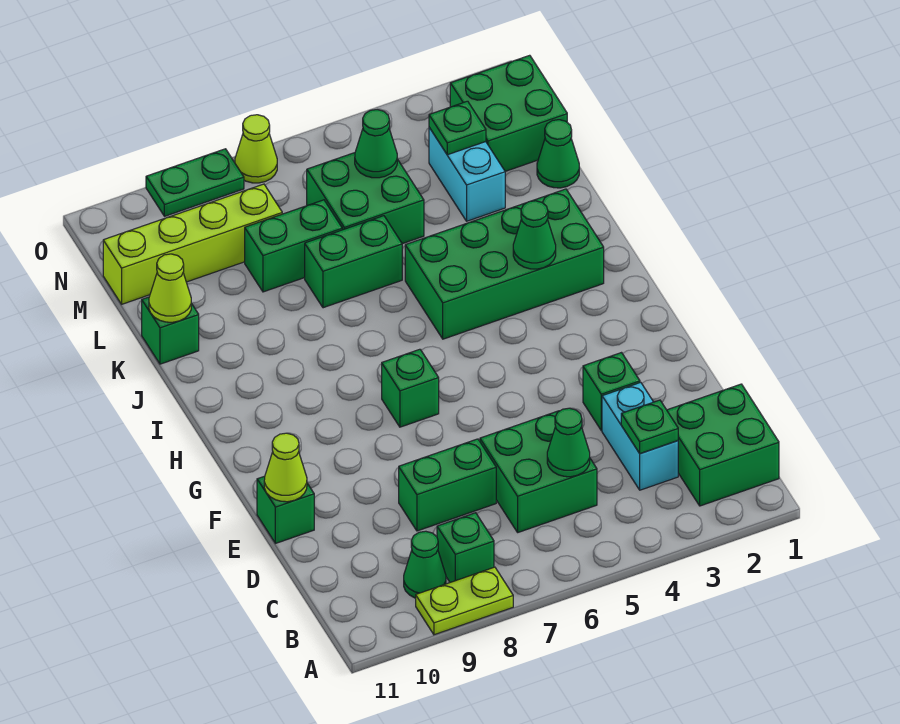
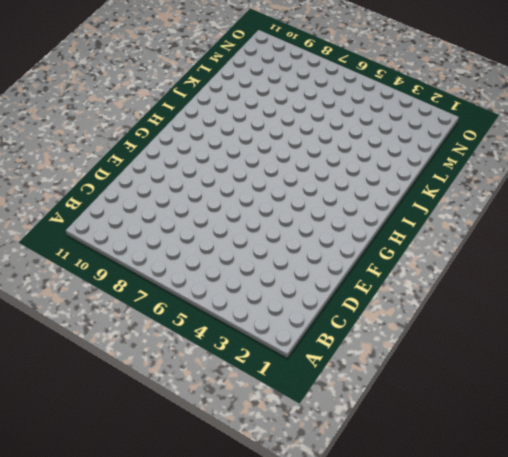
none -> lime plate A8:A9 level 1
none -> green brick B1:C2 level 1
none -> green brick B8 level 1

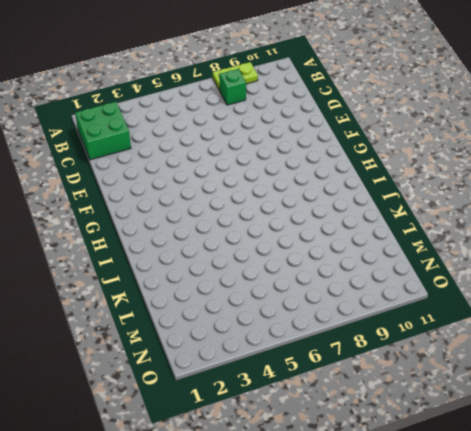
none -> green cone B9 level 1
none -> cyan brick C3:D3 level 1
none -> green brick C5:D6 level 1

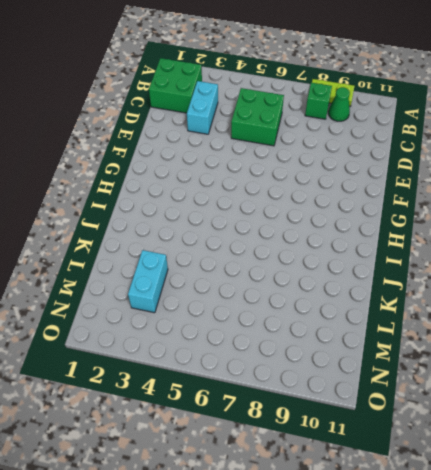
none -> green brick D7:D8 level 1
none -> green brick E3 level 1
none -> green brick E11 level 1

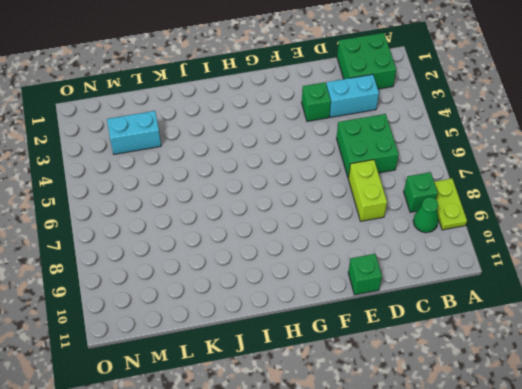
lime brick D7:D8 level 1 -> green brick D7:D8 level 1
none -> green brick G7 level 1
none -> green brick I2:J5 level 1
none -> green brick K6:K7 level 1

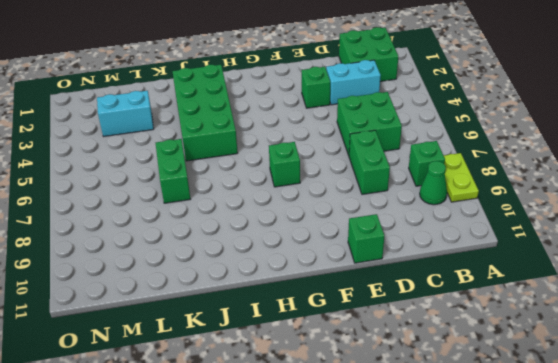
none -> green brick K11 level 1
none -> green cone L1 level 1
none -> green brick L5:M6 level 1

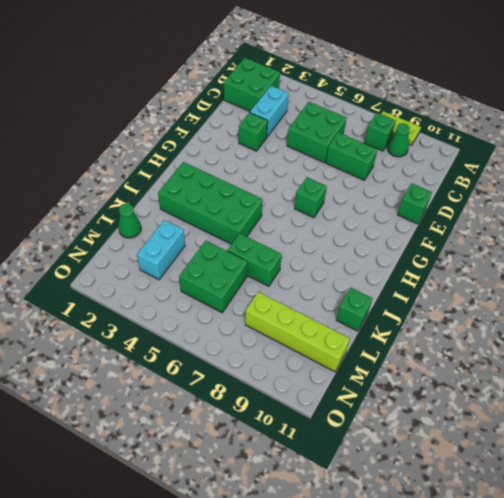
none -> green brick L7:L8 level 1
none -> green brick M1:N2 level 1
none -> lime cone O7 level 1

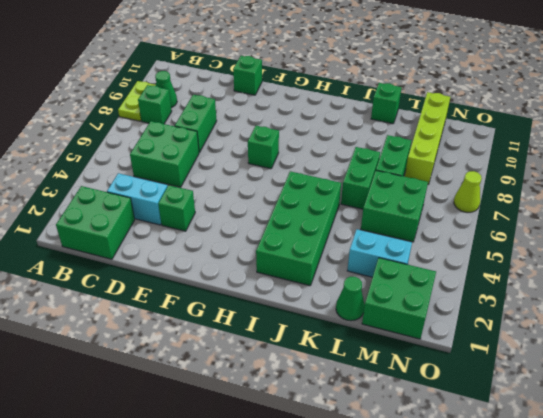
none -> green plate O8:O9 level 1
none -> green plate C3 level 2
none -> green cone C5 level 2

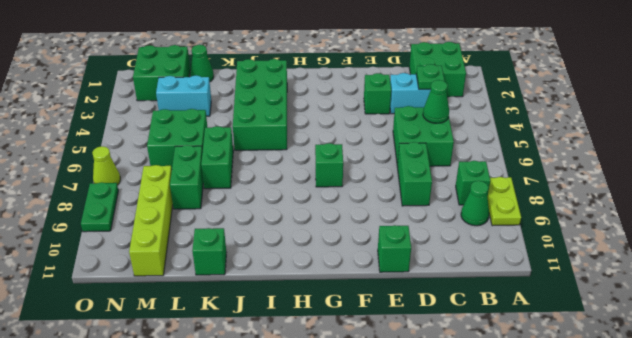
none -> lime cone E11 level 2
none -> green cone I3 level 2
none -> lime cone K11 level 2

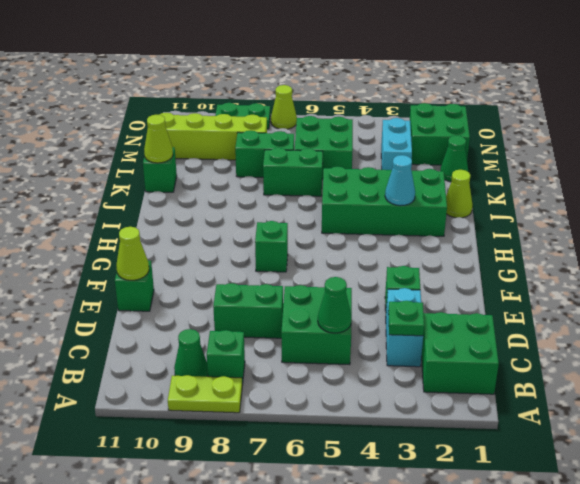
cyan cone I3 level 2 -> green cone I3 level 2
lime cone J1 level 1 -> none
none -> green plate M3 level 2
none -> green cone M5 level 2

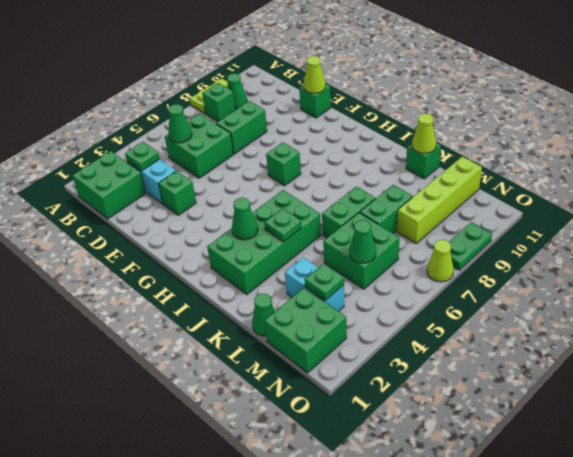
green plate J4 level 2 -> none

